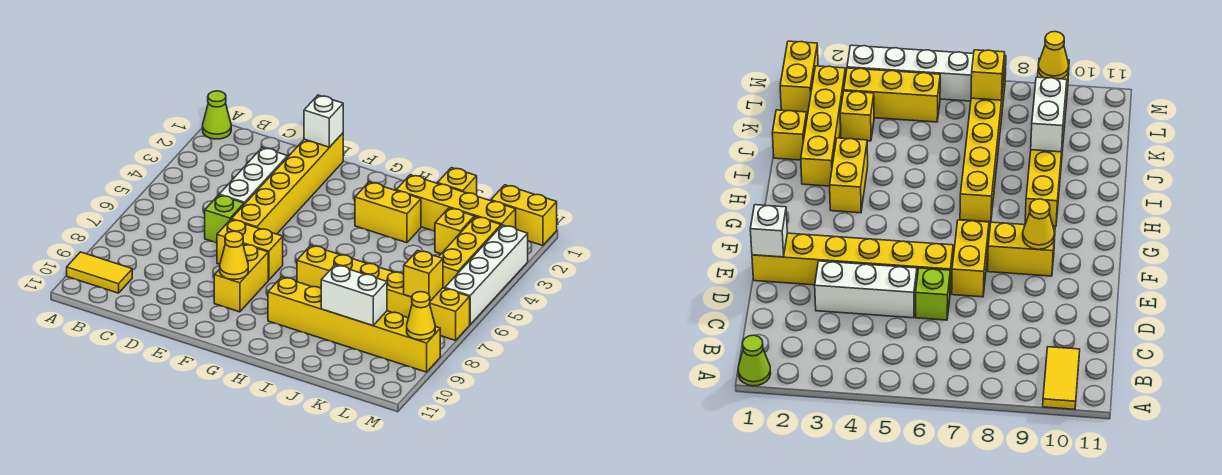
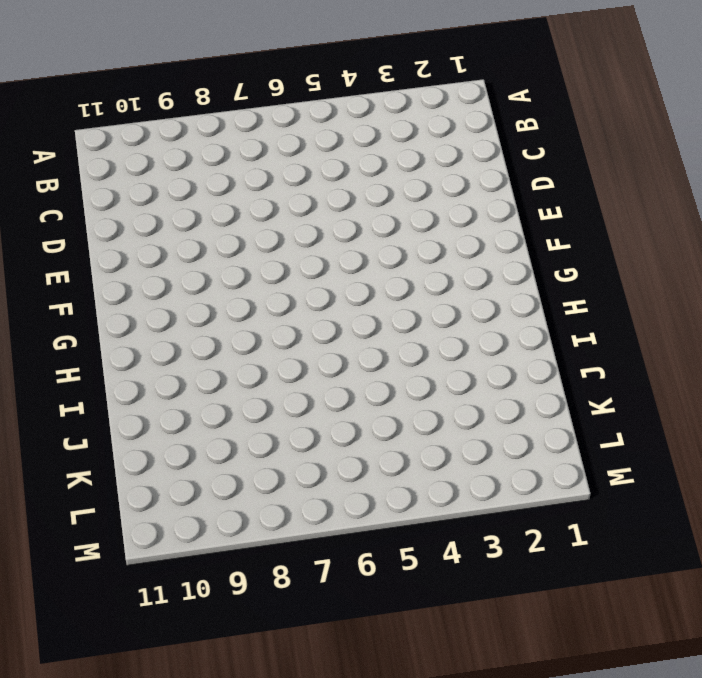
none -> lime cone A1 level 1
none -> yellow tile A10:B10 level 1
none -> white brick D3:D5 level 1

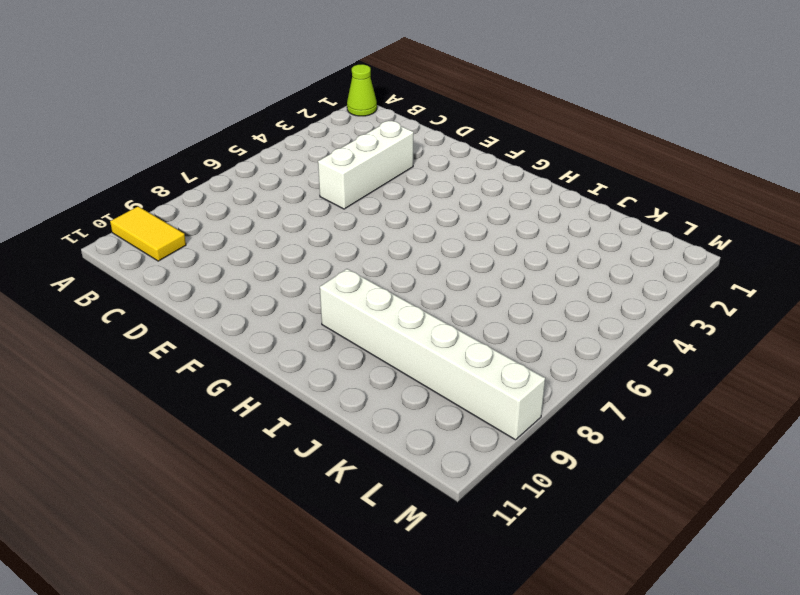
white brick H9:M9 level 1 -> yellow brick H9:M9 level 1
none -> lime brick D6 level 1
none -> yellow brick E1:E6 level 1
none -> yellow brick E7:F7 level 1

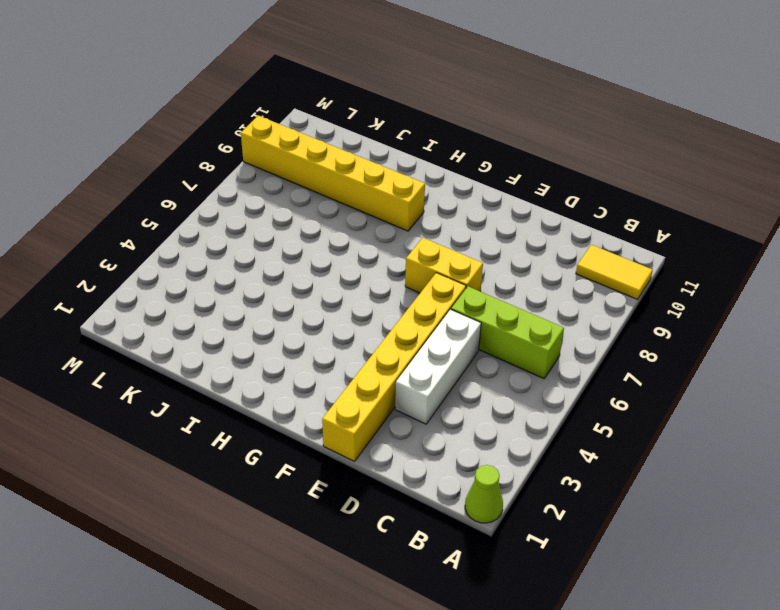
lime brick B6:D6 level 1 -> lime brick D6 level 1
none -> yellow brick F8:F9 level 1
none -> yellow brick H3:I3 level 1
none -> yellow brick H7:M7 level 1

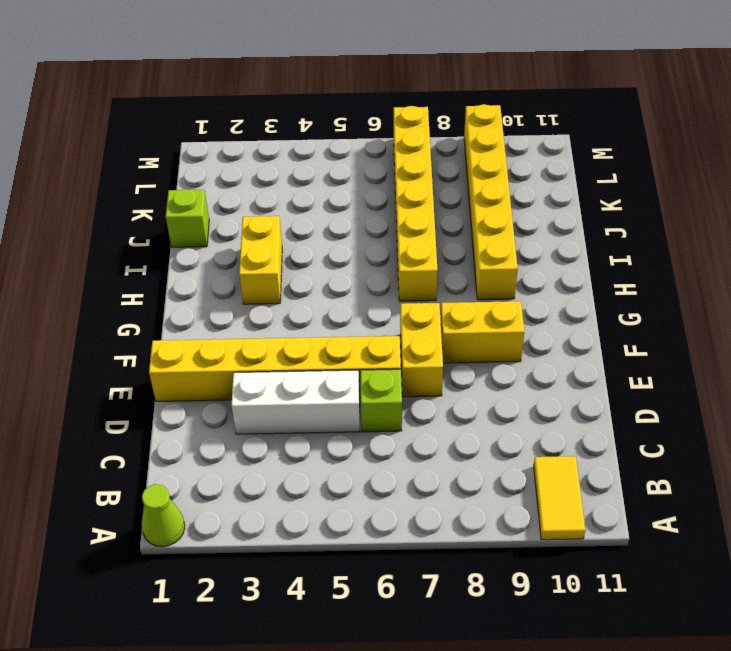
lime brick J1 level 1 -> yellow brick J1 level 1
none -> yellow brick I2:L2 level 1
none -> yellow brick K3 level 1
none -> yellow brick L1:M1 level 1

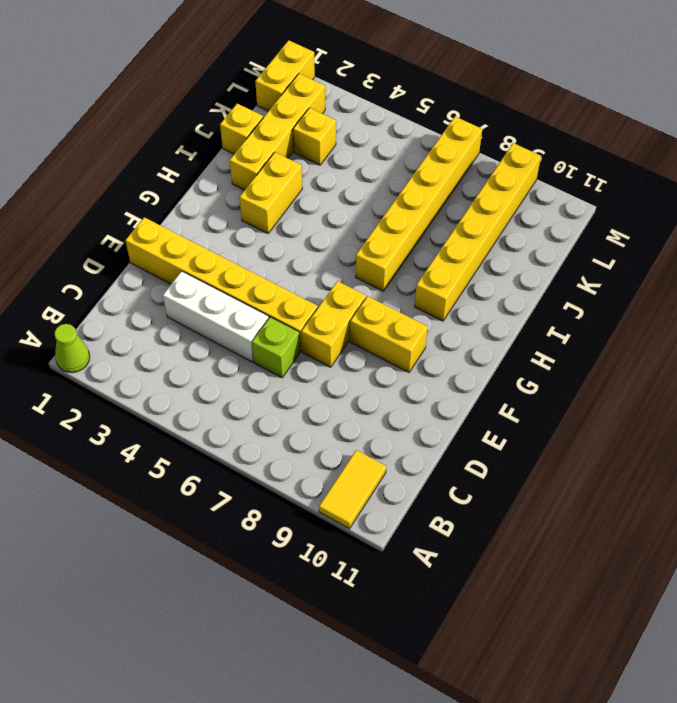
none -> yellow brick L3:L5 level 1
none -> white brick M3:M6 level 1
none -> white brick E1 level 2

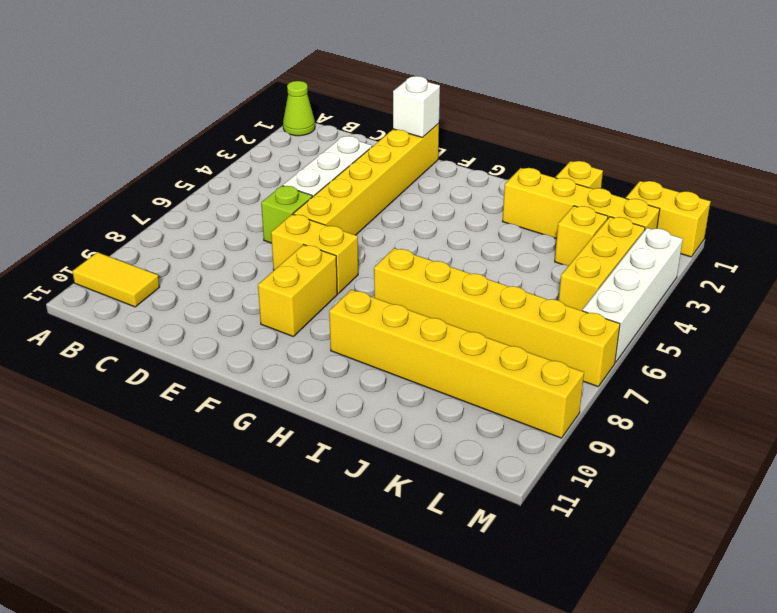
none -> yellow brick H3:I3 level 1
none -> yellow cone F9 level 2
none -> white brick J9:K9 level 2

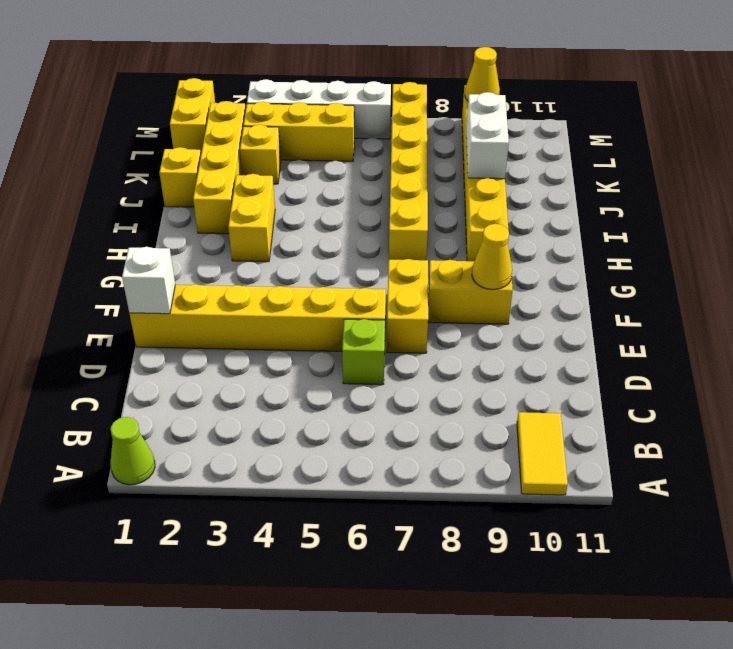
none -> white brick D3:D5 level 1
none -> yellow brick L7 level 2

